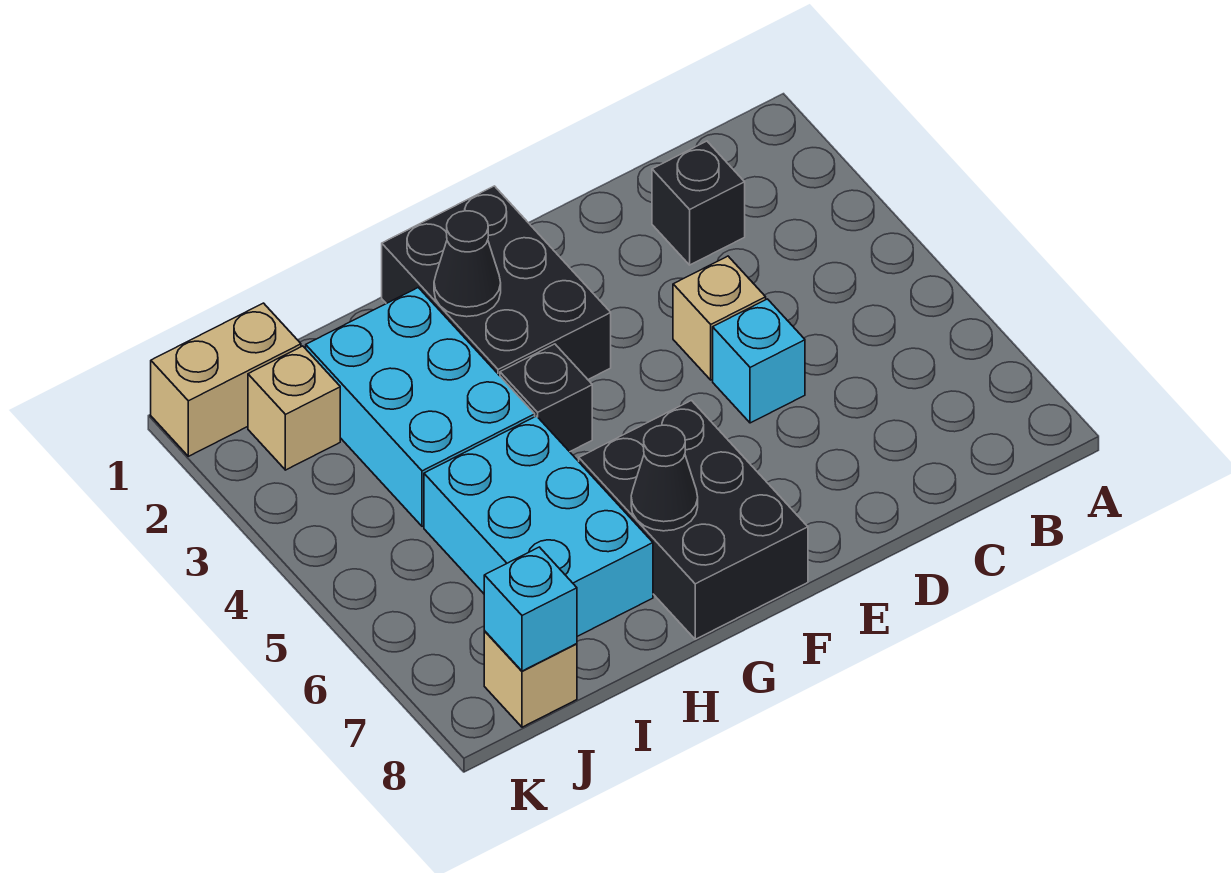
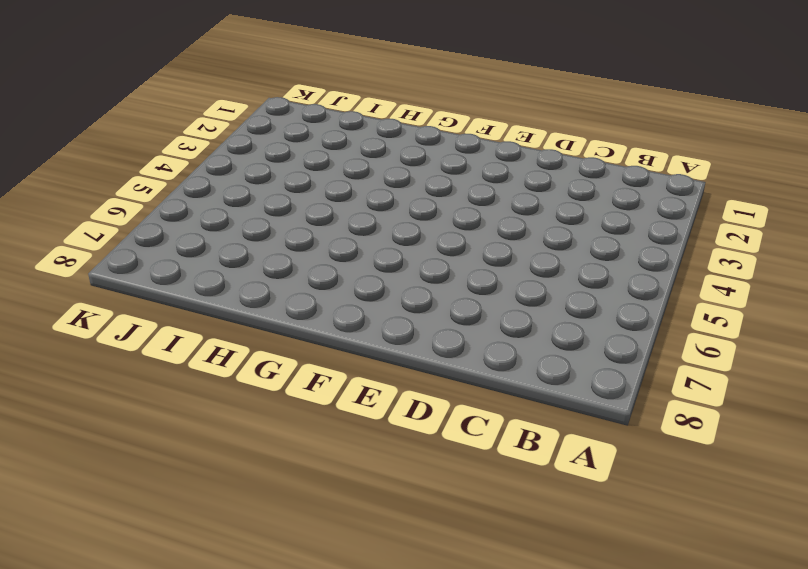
none -> black brick C2 level 1
none -> tan brick D4 level 1
none -> cyan brick D5 level 1

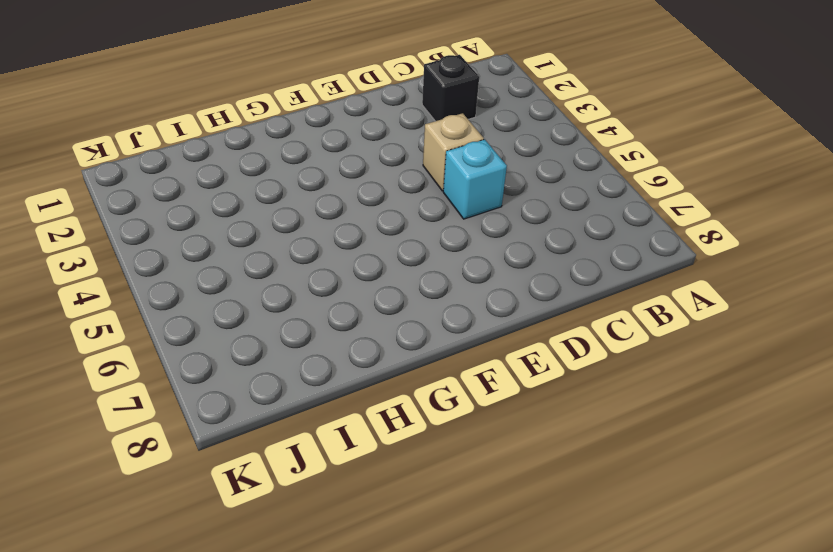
none -> black brick F1:G3 level 1
none -> black brick F6:G8 level 1
none -> black brick G4 level 1

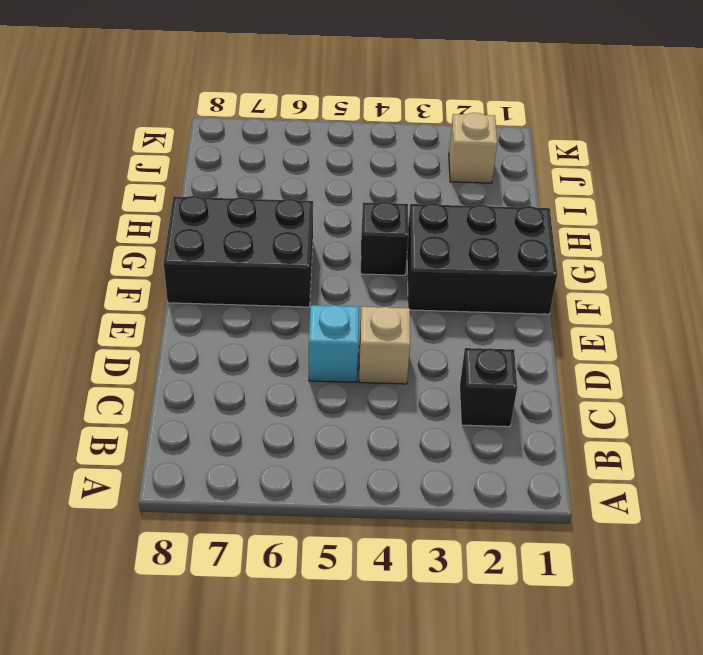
none -> cyan brick H2:I4 level 1
none -> cyan brick H5:I7 level 1
none -> tan brick J1:K1 level 1

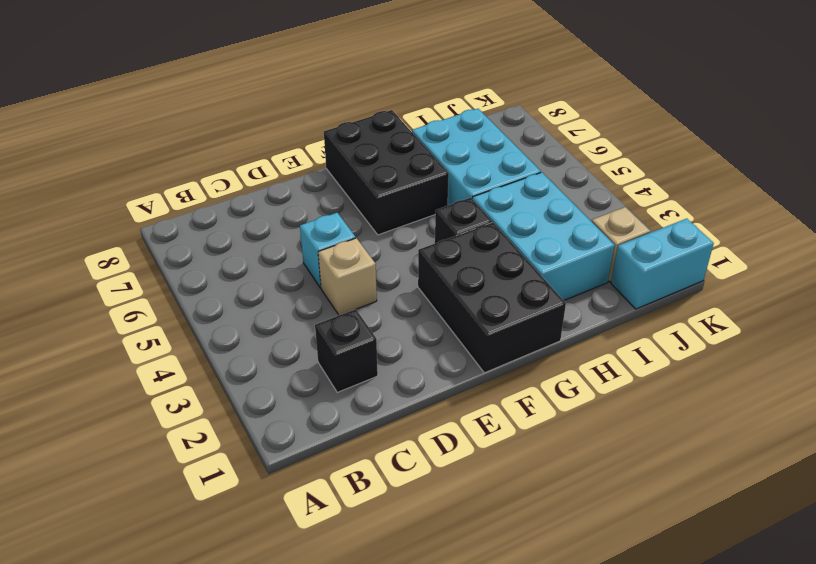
cyan brick J1:K1 level 1 -> tan brick J1:K1 level 1
none -> tan brick J8 level 1
none -> black cone G2 level 2
none -> black cone G7 level 2

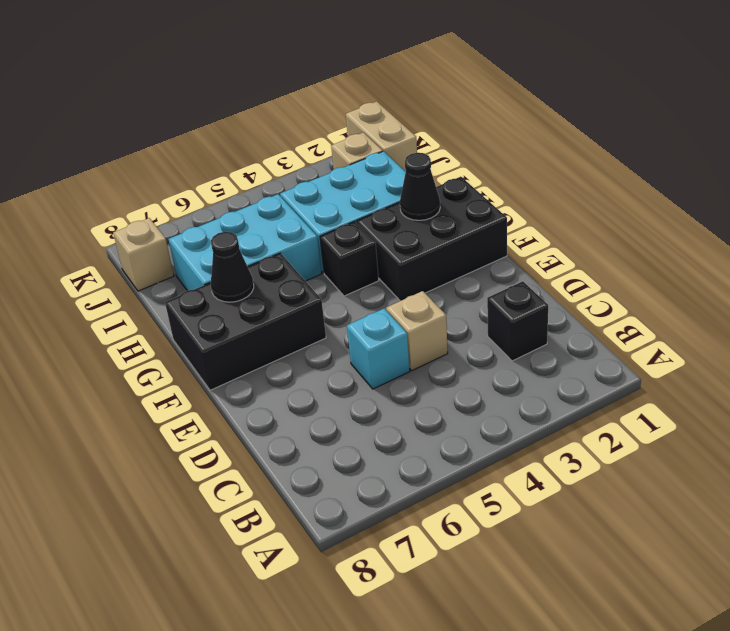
none -> cyan brick J8 level 2

